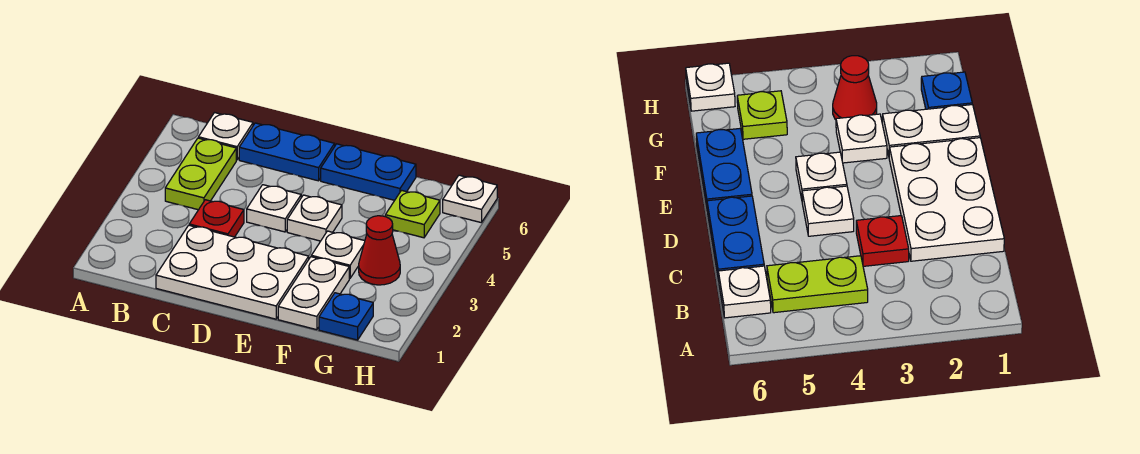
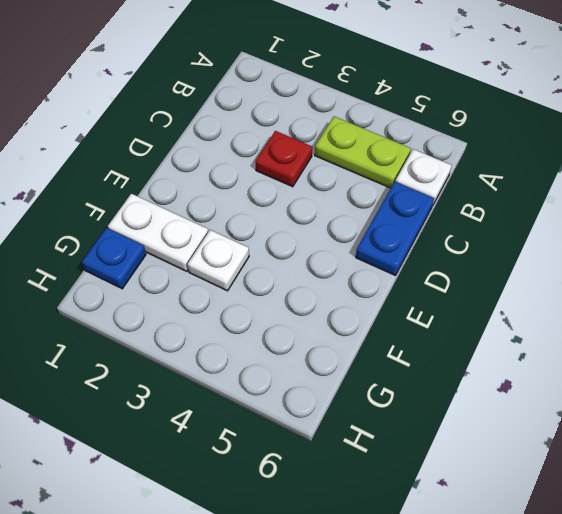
none -> white plate C1:E2 level 1
none -> white plate D4 level 1
none -> white plate E4 level 1

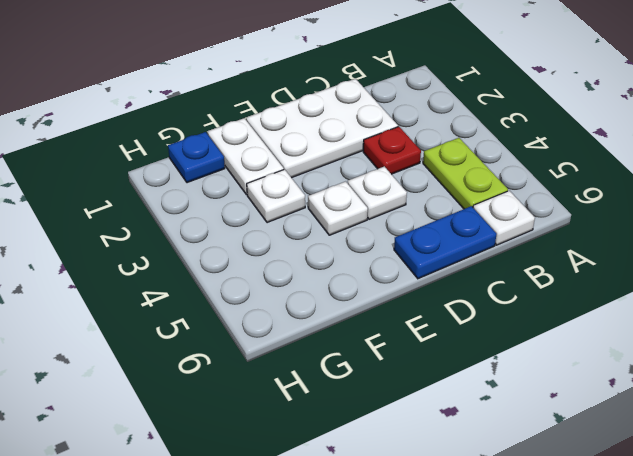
none -> blue plate E6:F6 level 1
none -> red cone G3 level 1
none -> lime plate G5 level 1

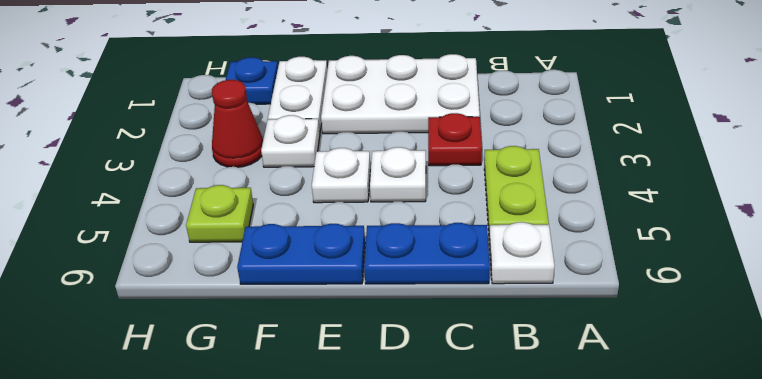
none -> white plate H6 level 1

